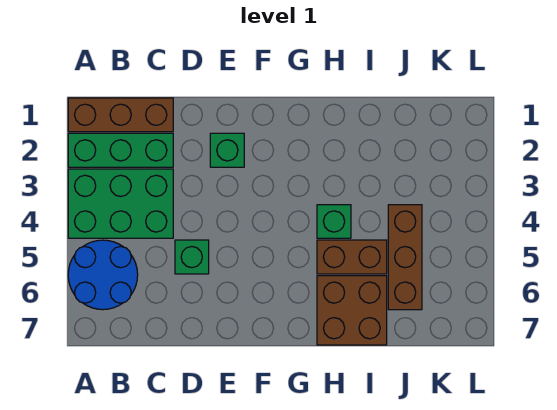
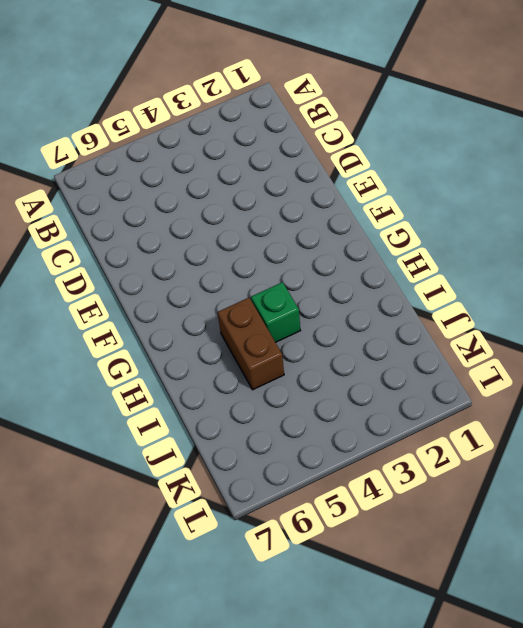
none -> brown brick A1:C1 level 1
none -> green brick A2:C2 level 1

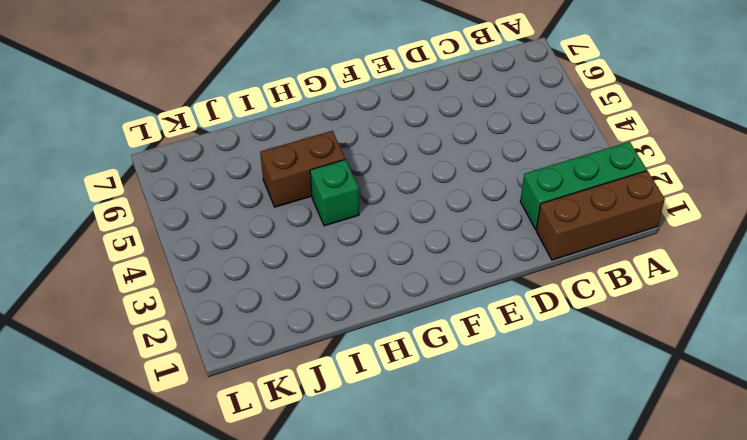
none -> green brick A3:C4 level 1
none -> blue round brick A5:B6 level 1

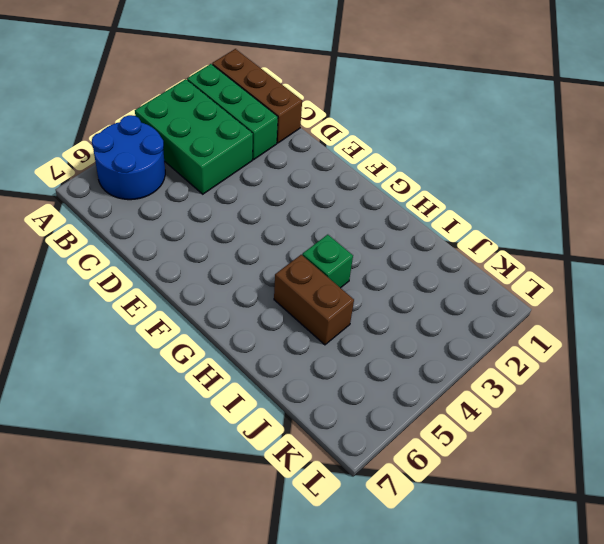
none -> green brick D5 level 1
none -> green brick E2 level 1

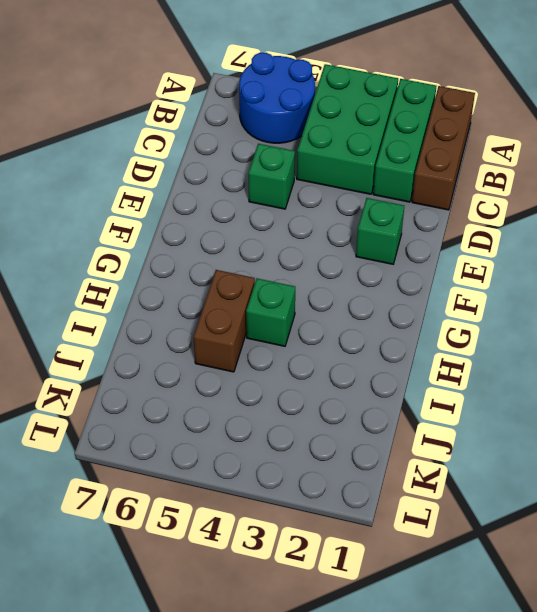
none -> brown brick H6:I7 level 1
none -> brown brick J4:J6 level 1

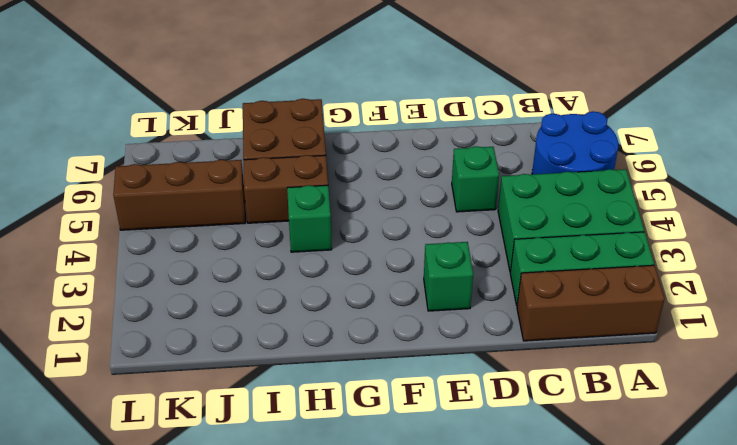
brown brick J5:L5 level 1 -> brown brick J4:J6 level 1

